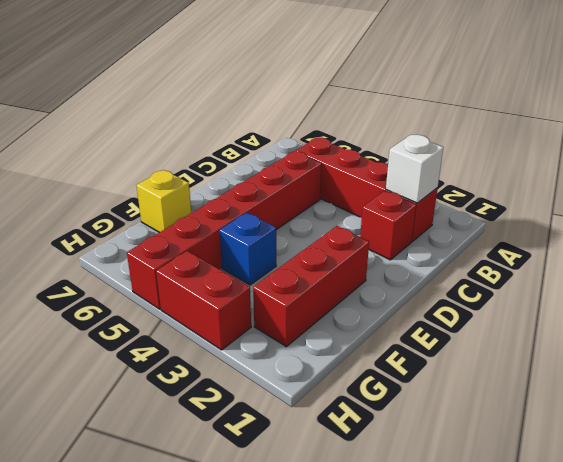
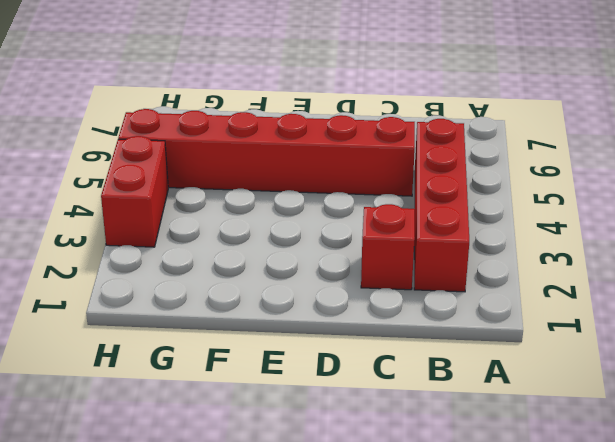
none -> red brick E2:G2 level 1
none -> blue brick F4 level 1

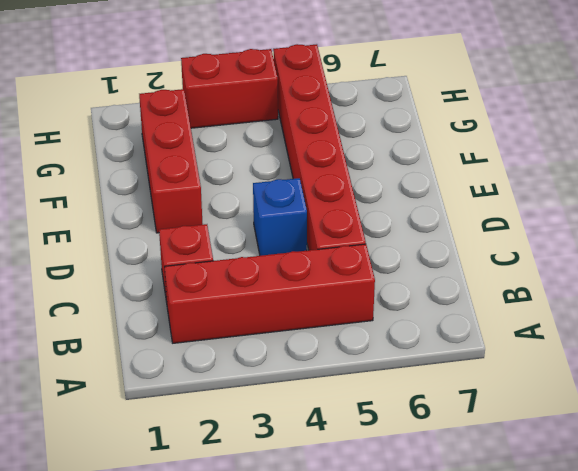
blue brick D4 level 1 -> blue brick F4 level 1
none -> yellow brick F7 level 1
none -> white brick B2 level 2

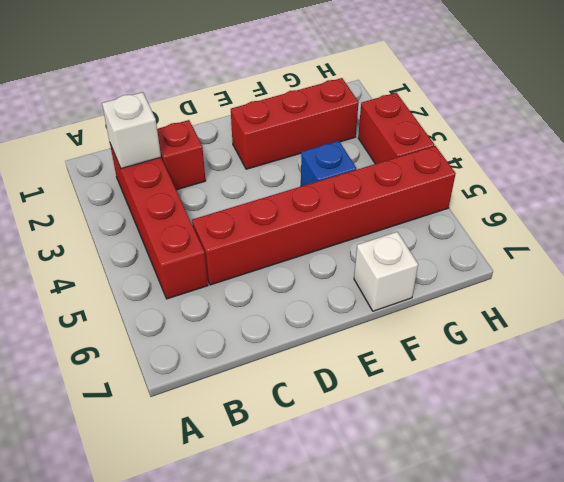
white brick F7 level 1 -> yellow brick F7 level 1

